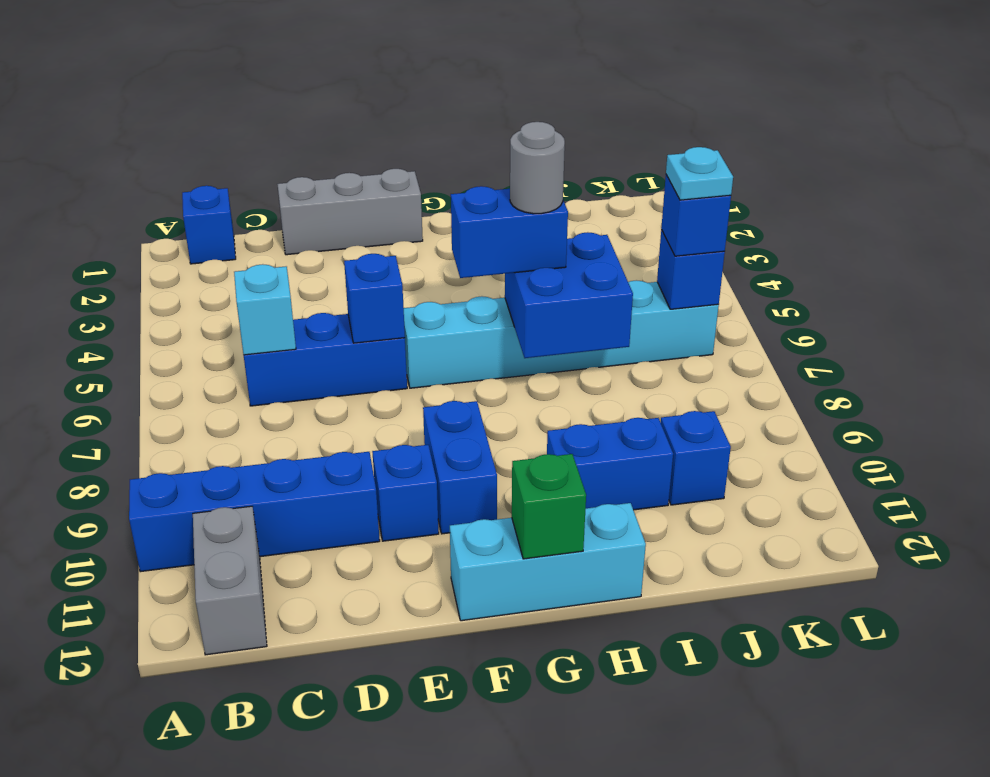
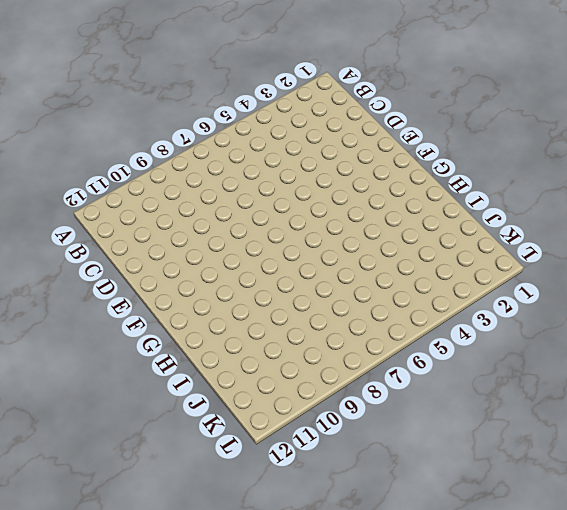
none -> blue brick A10:D10 level 1
none -> blue brick B1 level 1
none -> grey brick B11:B12 level 1

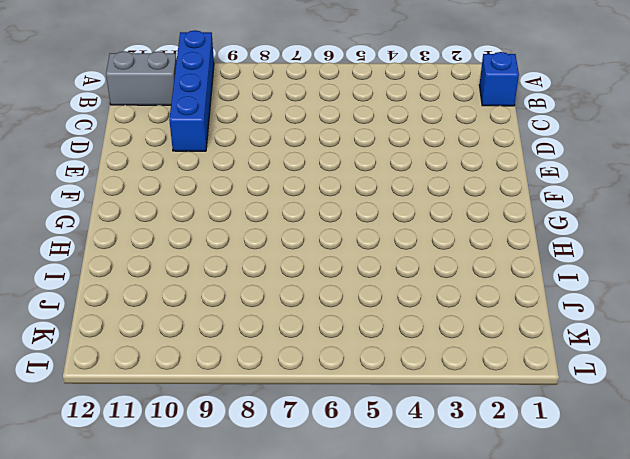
none -> blue brick C6:E6 level 1
none -> grey brick D1:F1 level 1
none -> blue brick E10 level 1

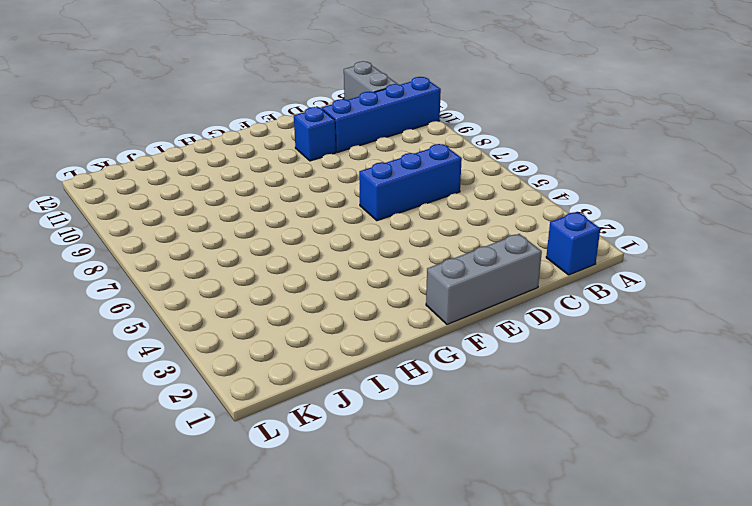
none -> cyan brick F6:K6 level 1
none -> blue brick F9:F10 level 1
none -> cyan brick F12:H12 level 1

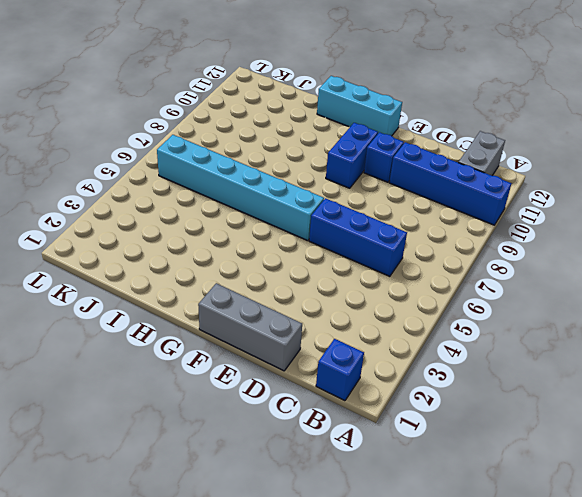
none -> blue brick H10:I10 level 1
none -> blue brick J10 level 1
none -> cyan brick C6 level 2

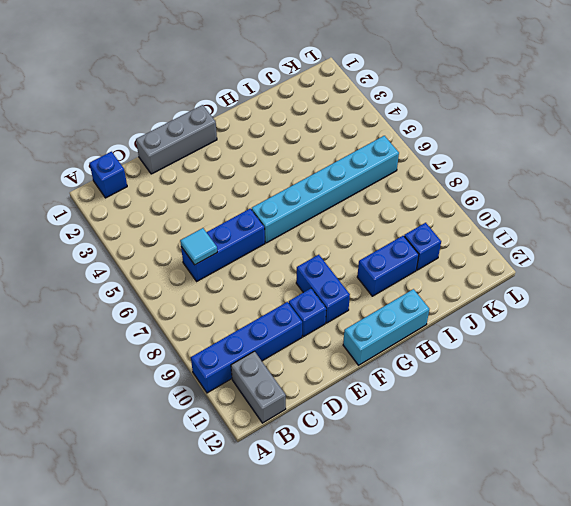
cyan tile C6 level 2 -> cyan brick C6 level 2
none -> blue brick E6 level 2
none -> green brick G12 level 2
none -> blue brick H6:I7 level 2

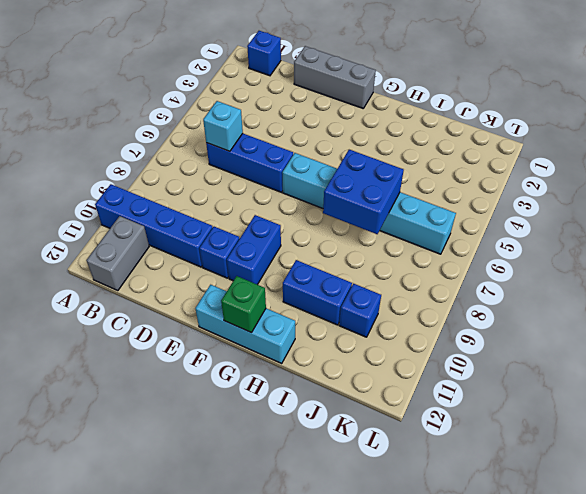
none -> blue brick E6 level 2
none -> blue brick K6 level 2
none -> blue brick G6:H6 level 3

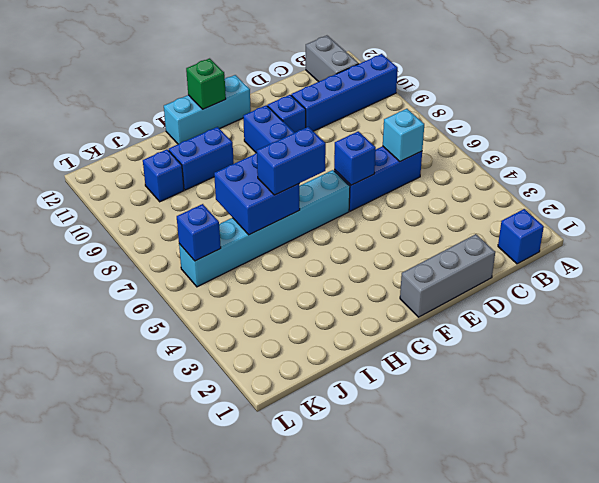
none -> blue brick K6 level 3
none -> grey round brick H6 level 4
none -> cyan plate K6 level 4

